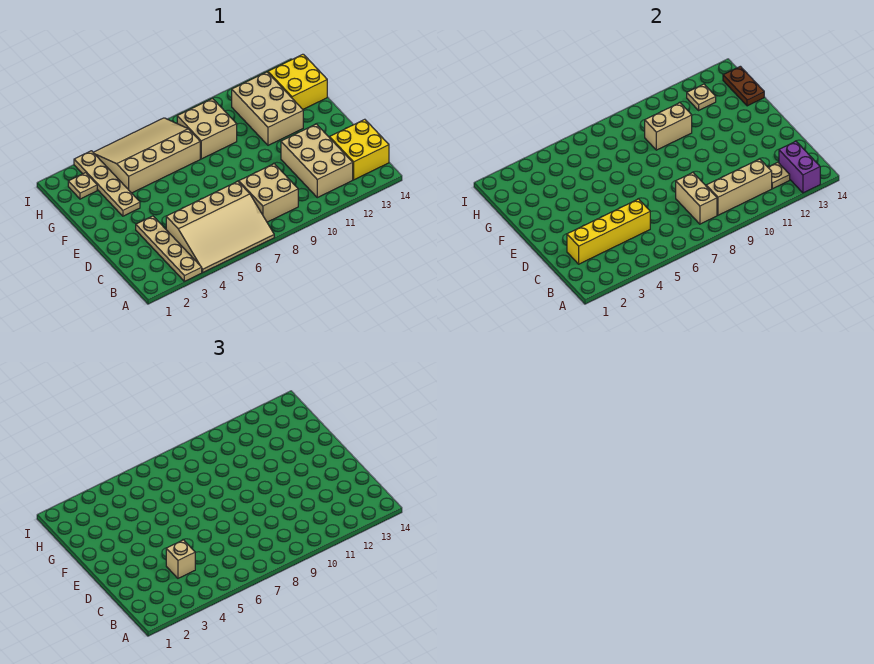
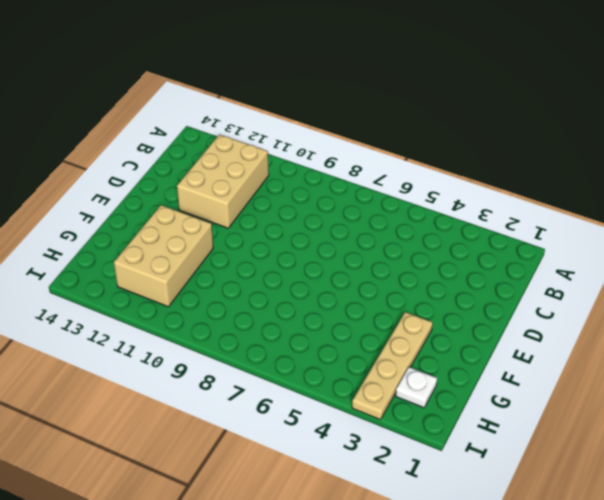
white plate H2 level 1 -> tan plate H2 level 1
none -> tan plate A3:D3 level 1
none -> tan slope A4:C7 level 1 top C
none -> tan brick B8:C9 level 1

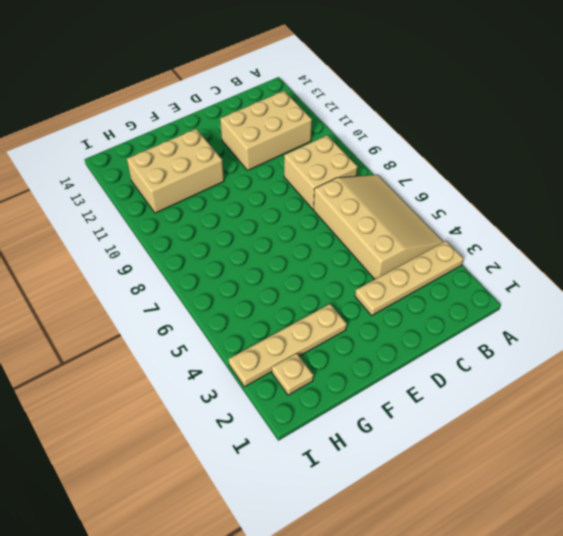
none -> yellow brick B13:C14 level 1
none -> tan slope G4:I7 level 1 top G
none -> tan brick G8:H9 level 1

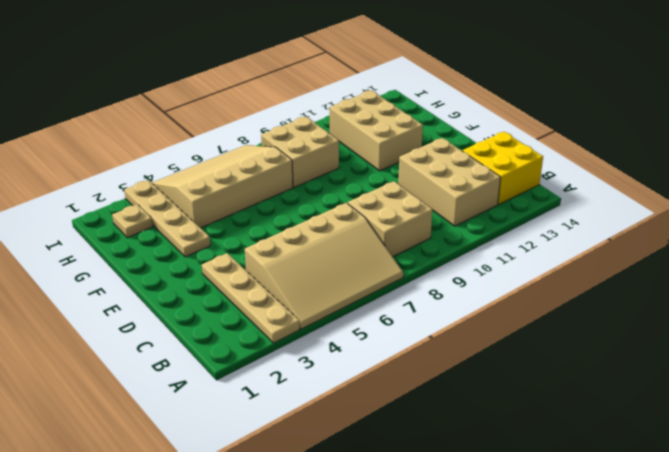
none -> yellow brick G13:H14 level 1
none -> purple brick A13:B13 level 2
none -> tan brick B8:C8 level 2

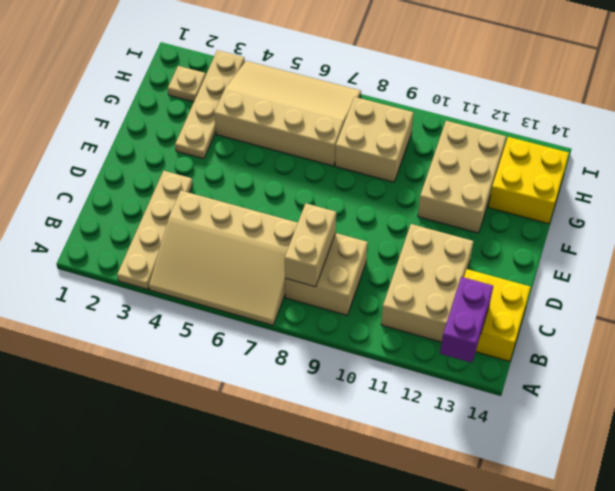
none -> tan brick B9:B11 level 2
none -> tan plate B12 level 2
none -> yellow brick C2:C5 level 2

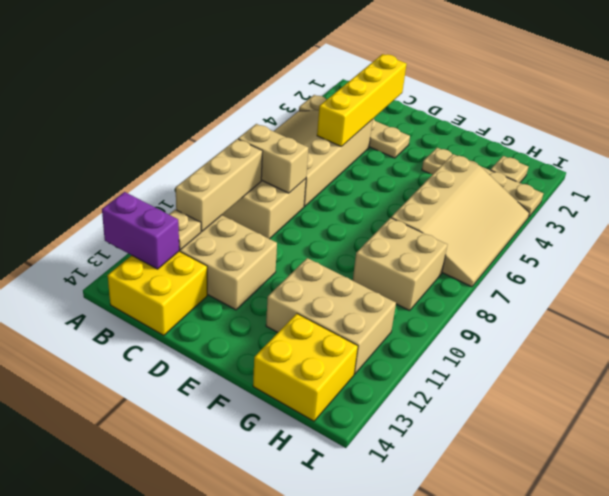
none -> tan brick G9:G10 level 2
none -> brown plate G14:H14 level 2
none -> tan plate H12 level 2

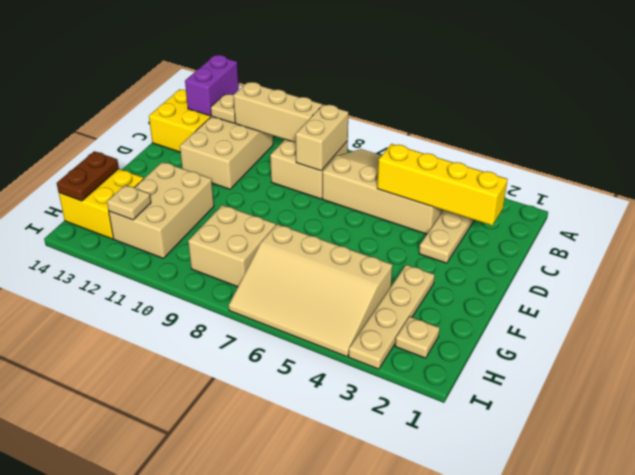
none -> tan brick G9:G10 level 2
none -> tan brick C4 level 3

